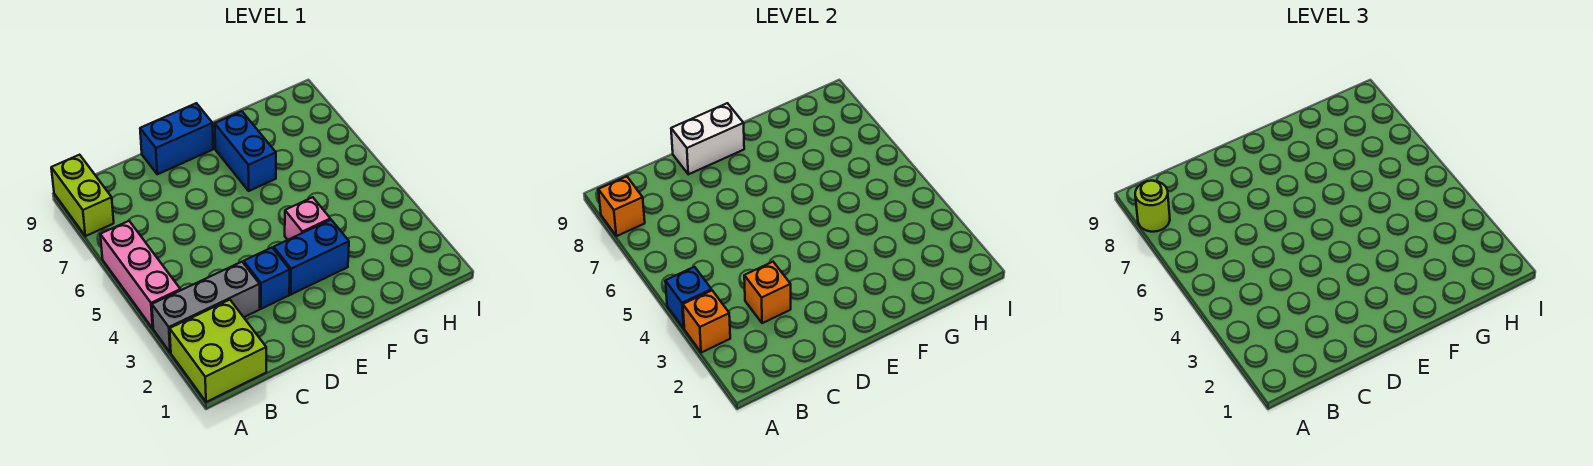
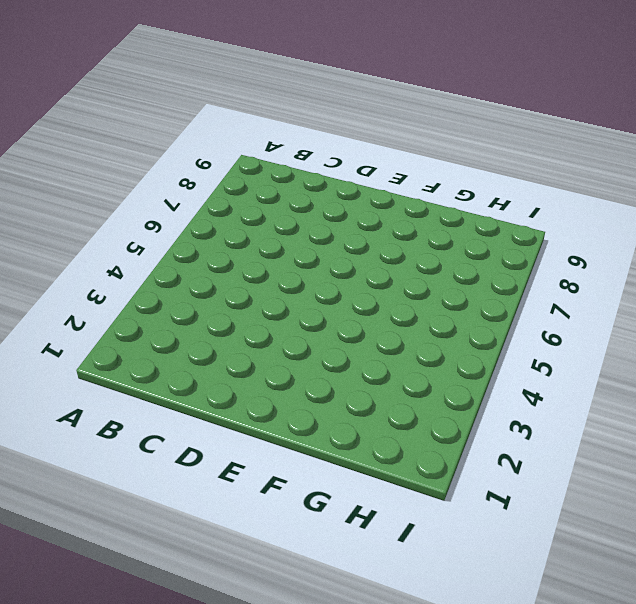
none -> lime brick A1:B2 level 1
none -> grey brick A3:C3 level 1
none -> pink brick A4:A6 level 1

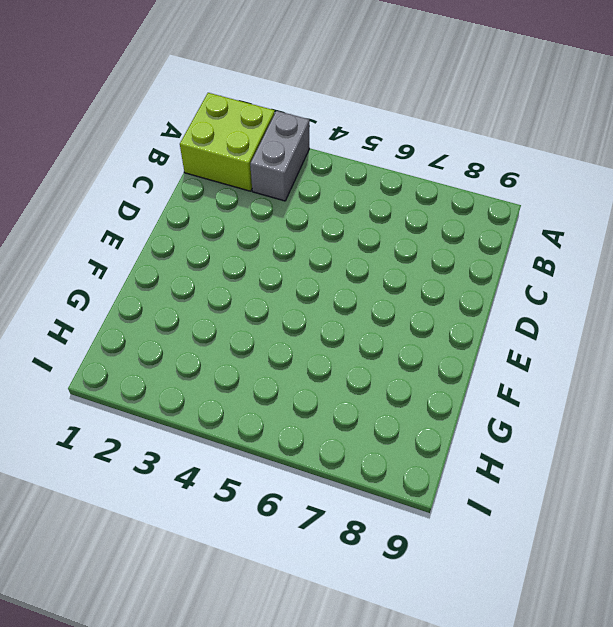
grey brick A3:B3 level 1 -> grey brick A3:C3 level 1
none -> pink brick A4:A6 level 1
none -> lime brick A8:A9 level 1
none -> blue brick D3 level 1

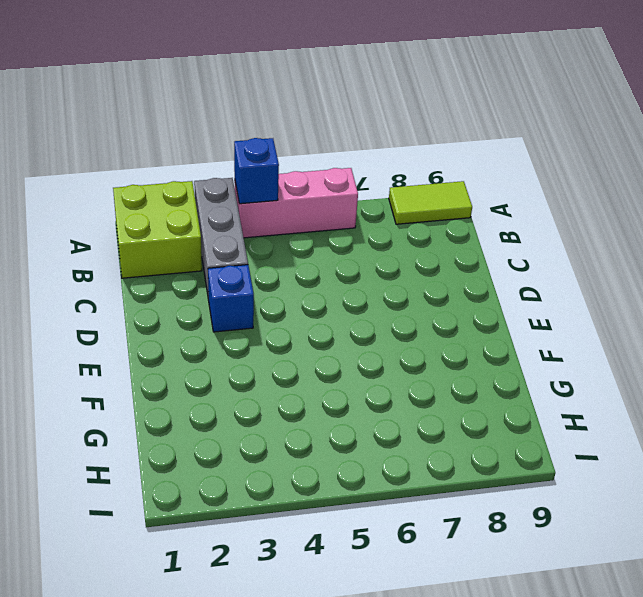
lime tile A8:A9 level 1 -> lime brick A8:A9 level 1
none -> blue brick D9:E9 level 1
none -> blue brick E3:F3 level 1
none -> pink brick F4 level 1

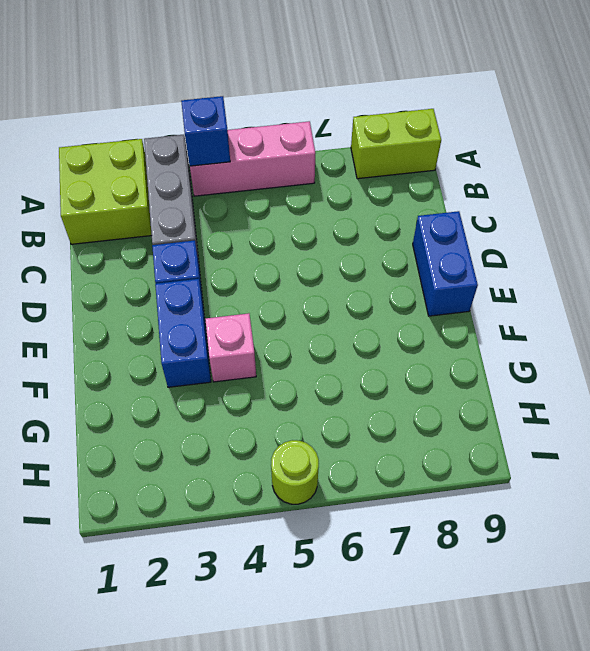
lime round brick I5 level 1 -> lime round brick A8 level 3
none -> blue brick F7:F8 level 1
none -> orange brick A3 level 2
none -> orange brick A8 level 2

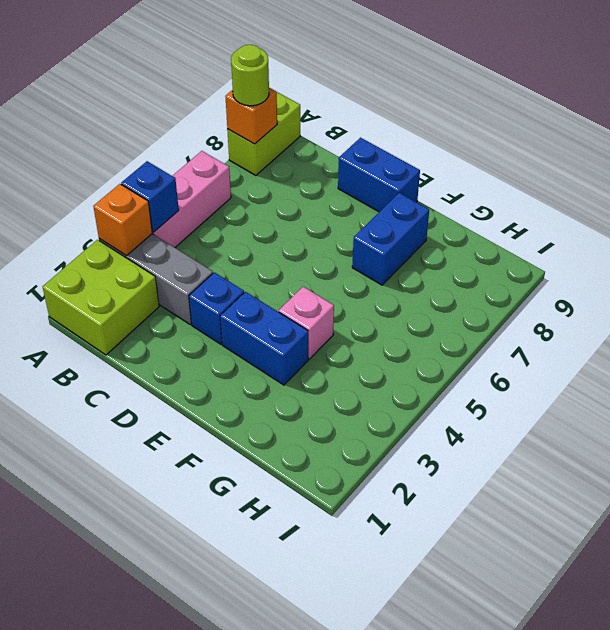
none -> orange brick C3 level 2
none -> white brick D9:E9 level 2

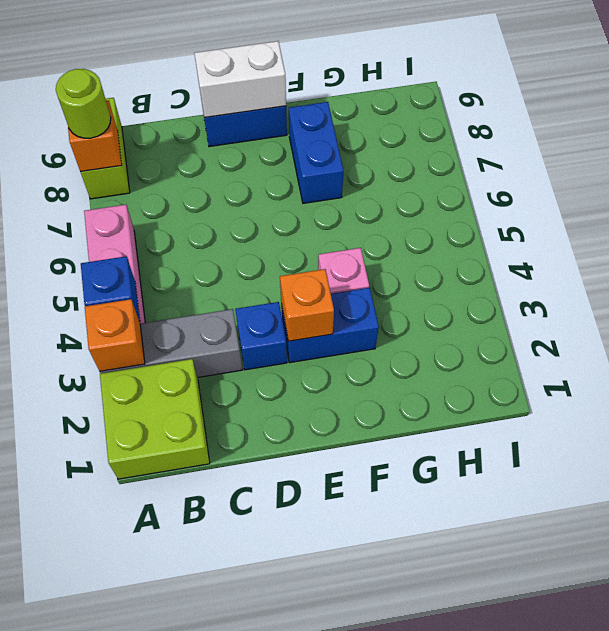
orange brick E3 level 2 -> orange brick C3 level 2

